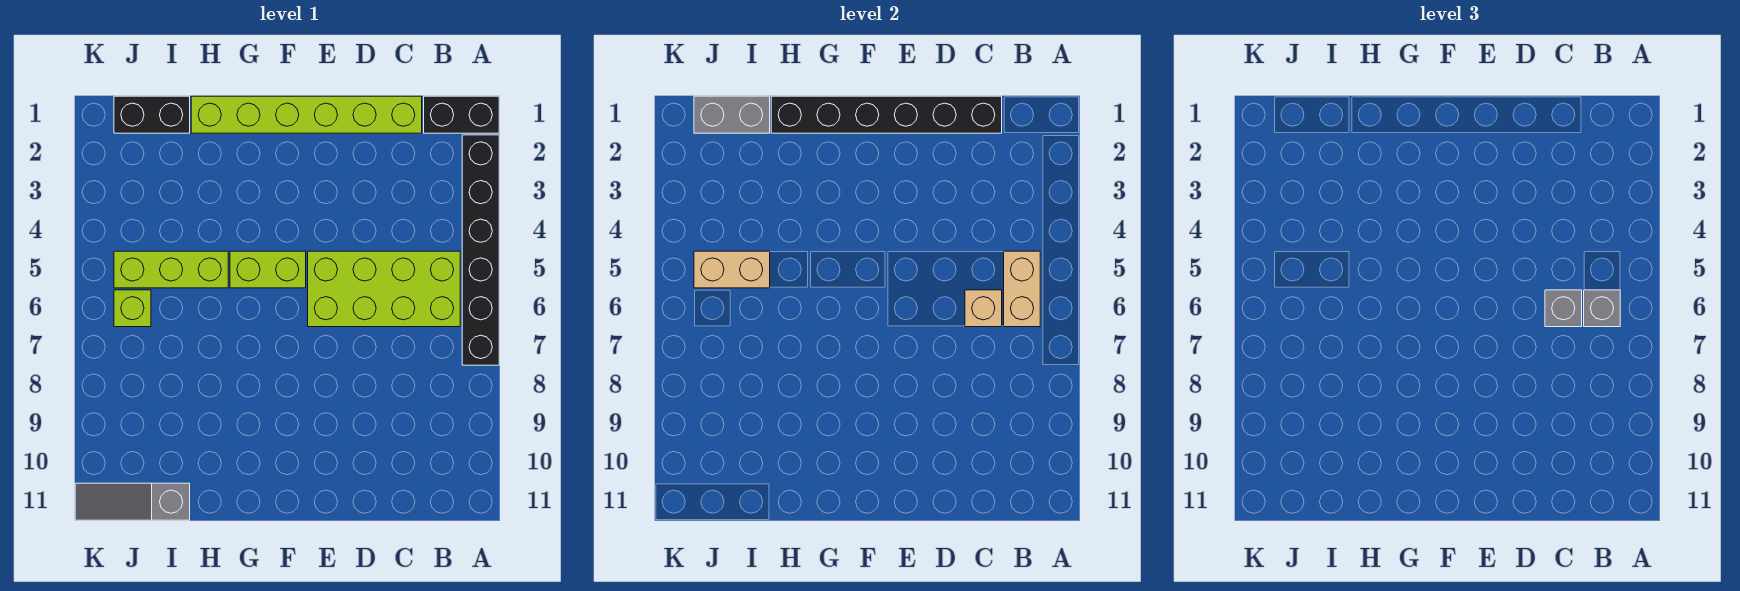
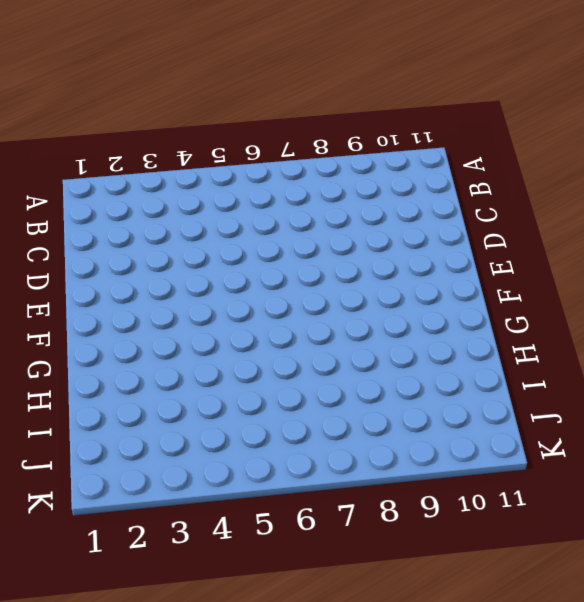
none -> black brick A1:B1 level 1
none -> black brick A2:A7 level 1
none -> lime brick B5:E6 level 1

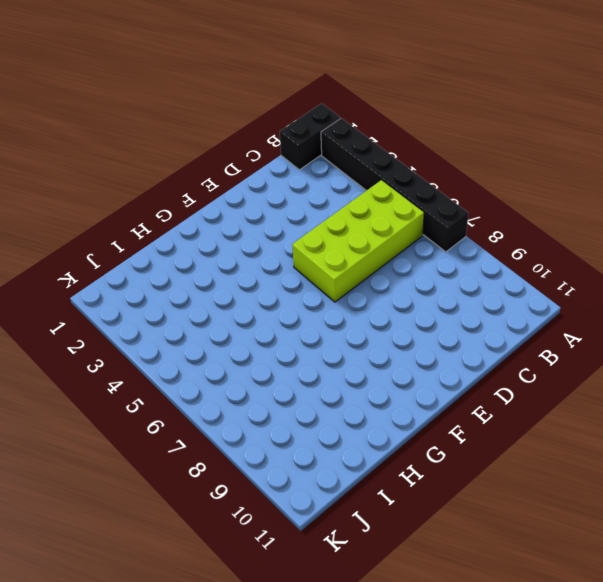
none -> lime brick C1:H1 level 1
none -> lime brick F5:G5 level 1
none -> lime brick H5:J5 level 1

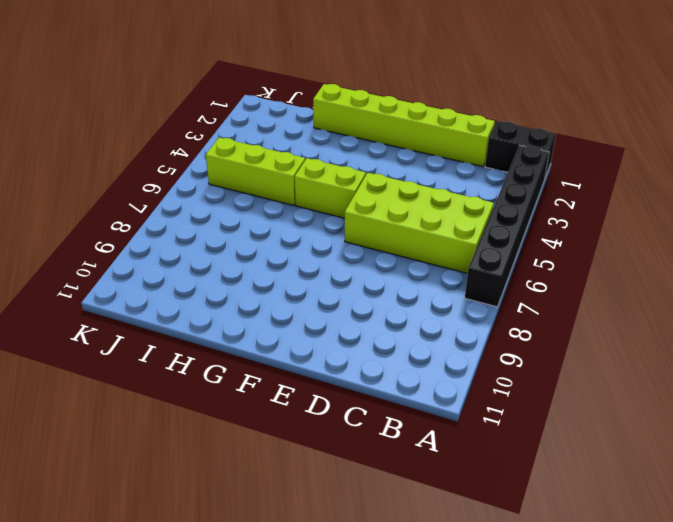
none -> black brick I1:J1 level 1
none -> grey slope I11:K11 level 1 top I
none -> lime brick J6 level 1

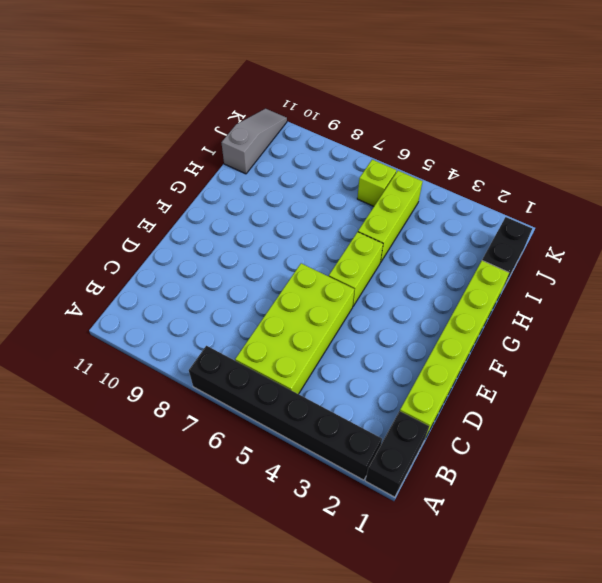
none -> tan brick B5:B6 level 2
none -> black brick C1:H1 level 2
none -> tan brick C6 level 2

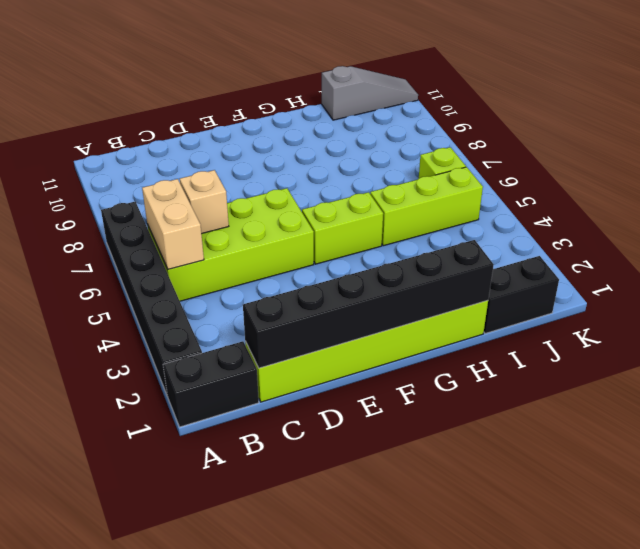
none -> grey brick I1:J1 level 2
none -> tan brick I5:J5 level 2
none -> grey brick B6 level 3

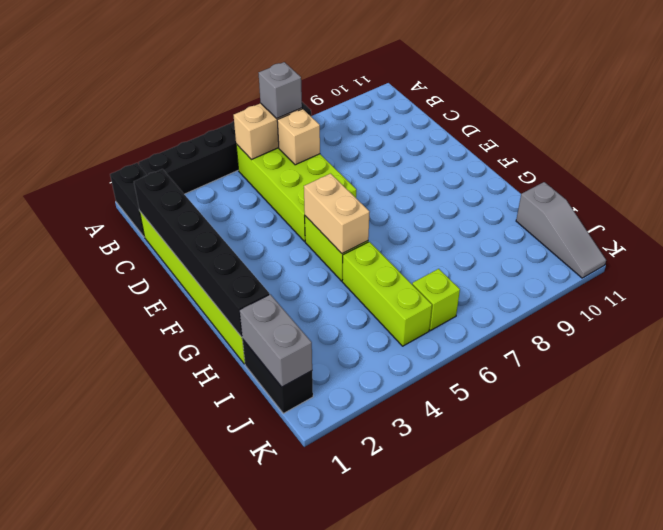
tan brick F5:G5 level 2 -> tan brick I5:J5 level 2
none -> grey brick C6 level 3

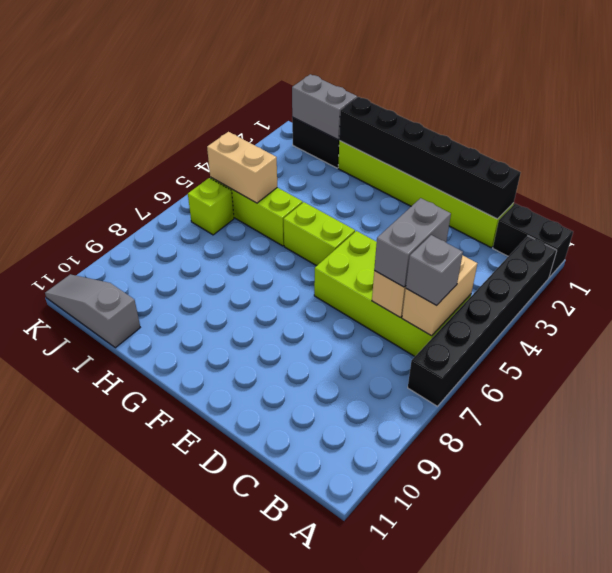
grey brick C5:C6 level 3 -> grey brick C6 level 3

